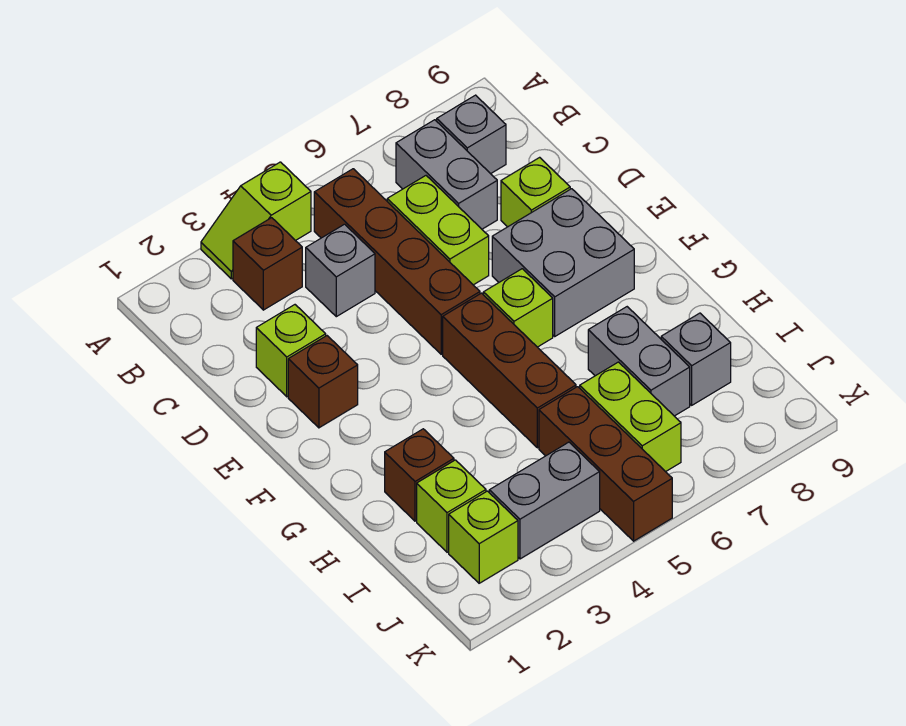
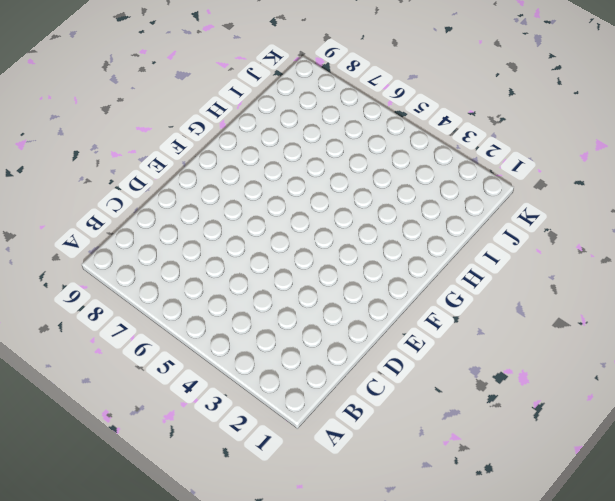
none -> lime slope A3:A4 level 1 top 4
none -> brown brick B3 level 1
none -> brown brick B5:E5 level 1

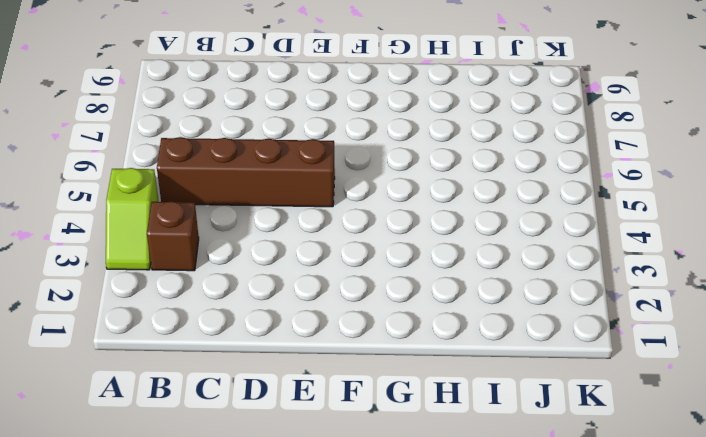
none -> grey brick B7:C7 level 1
none -> grey brick B8 level 1
none -> grey brick C4 level 1

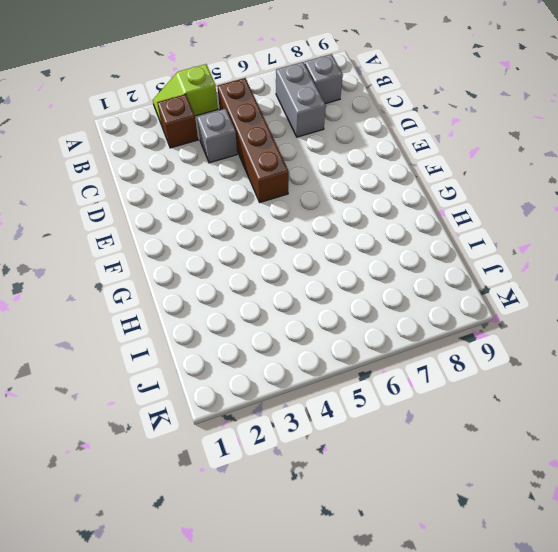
none -> lime brick C6:D6 level 1
none -> lime brick D2 level 1
none -> lime brick D8 level 1

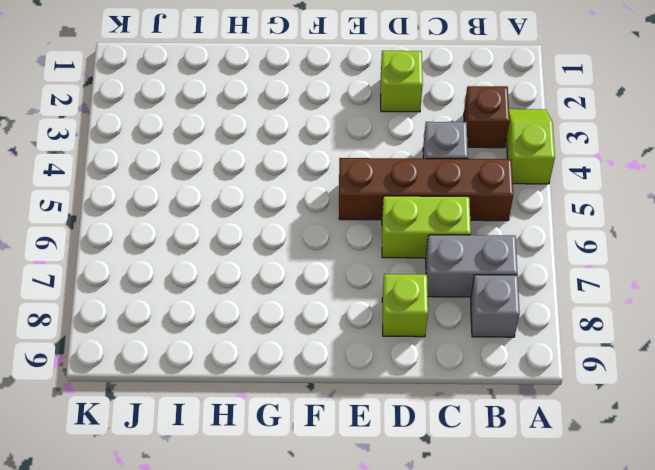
none -> brown brick E2 level 1
none -> grey brick E7:F8 level 1
none -> brown brick F5:H5 level 1

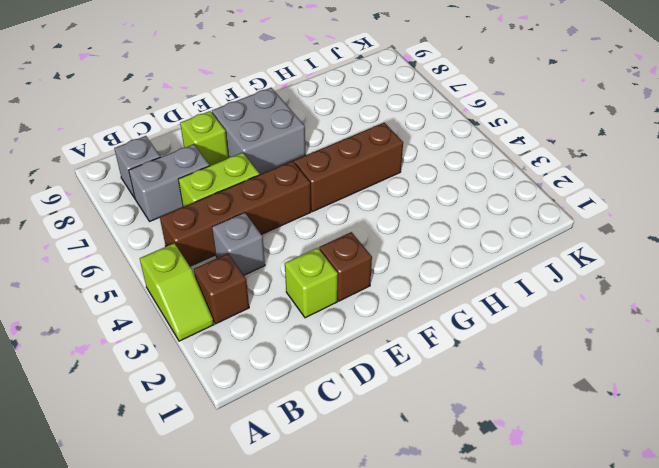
none -> lime brick F6 level 1
none -> brown brick H2 level 1
none -> grey brick H7:I7 level 1

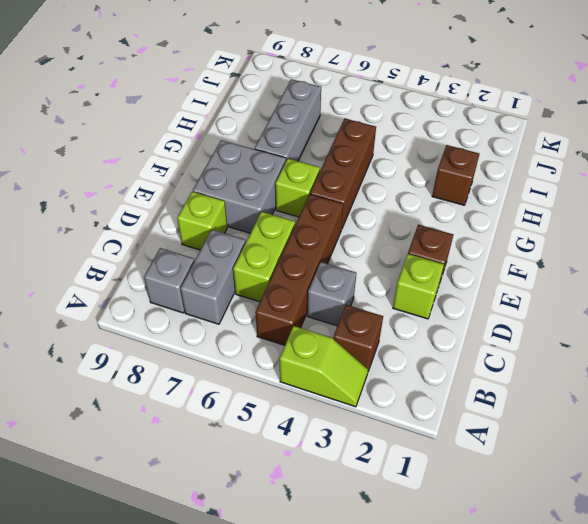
grey brick G7:I7 level 1 -> grey brick H7:I7 level 1
none -> lime brick I2 level 1
none -> brown brick I5:K5 level 1
none -> lime brick I6:J6 level 1

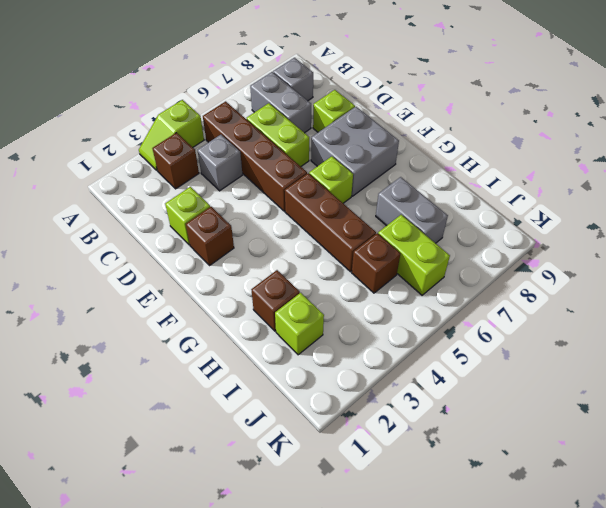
brown brick I5 level 1 -> brown brick I5:K5 level 1
none -> grey brick I8 level 1
none -> lime brick J2 level 1
none -> grey brick J3:J4 level 1

